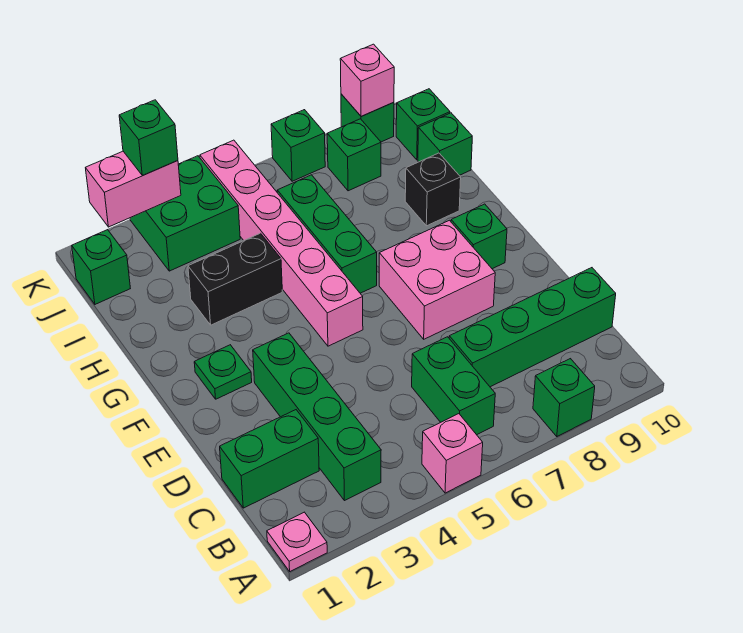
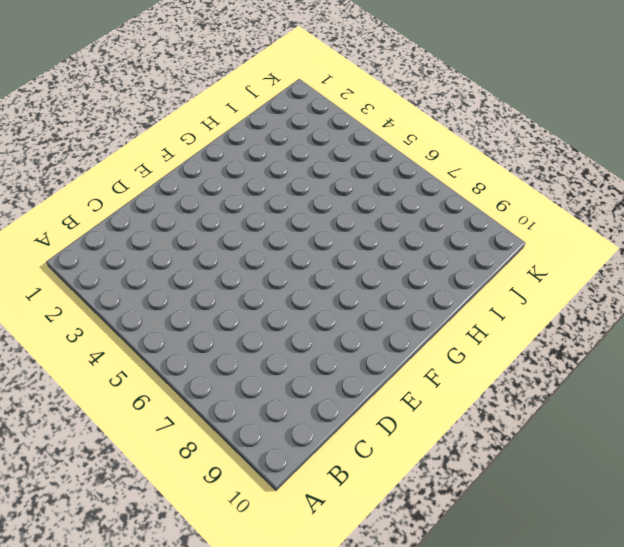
none -> pink plate A1 level 1
none -> pink brick A5 level 1
none -> green brick A8 level 1

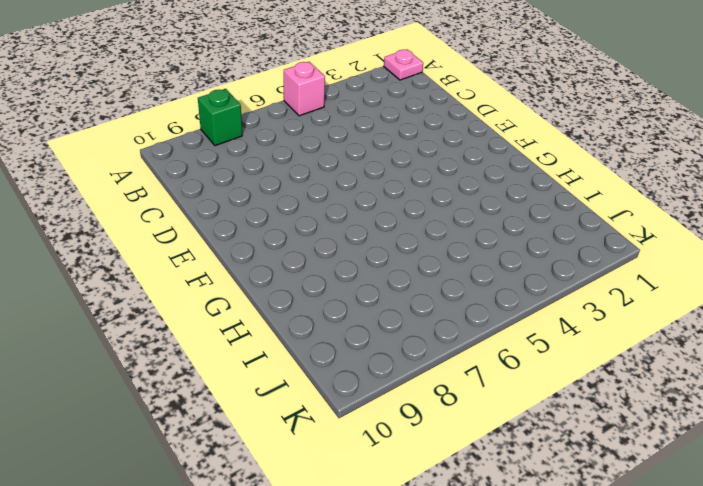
none -> green brick B3:E3 level 1
none -> green brick B6:C6 level 1
none -> green brick C1:C2 level 1

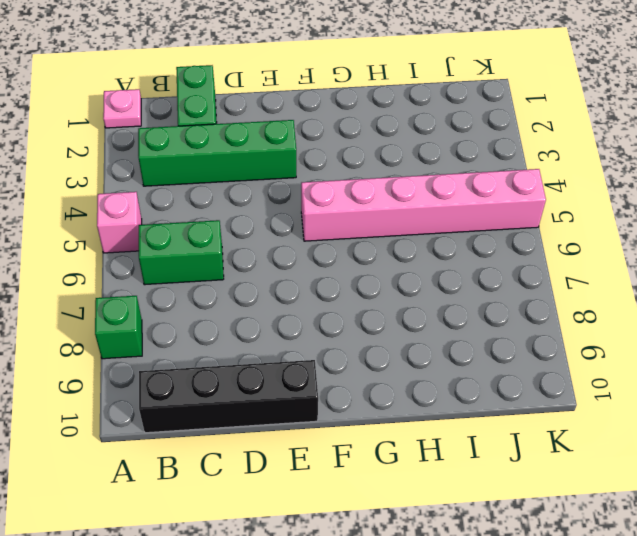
black brick B10:E10 level 1 -> green brick C7:C10 level 1
none -> pink brick E7:F8 level 1
none -> green plate F2 level 1
none -> green brick F9 level 1

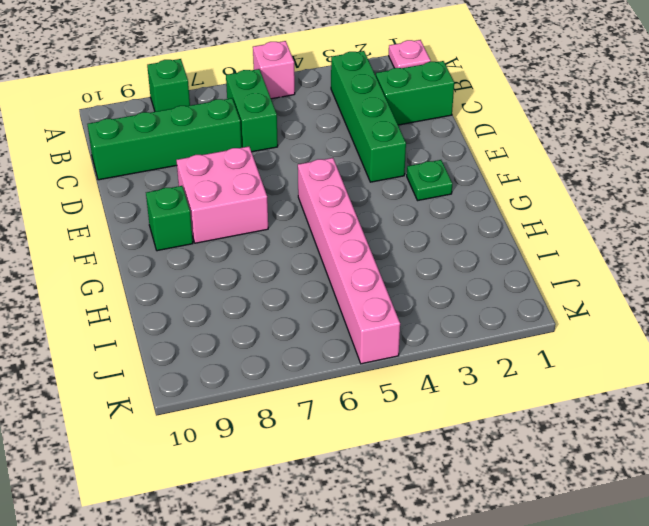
none -> green brick G6:I6 level 1
none -> black brick H3:H4 level 1
none -> black brick H9 level 1

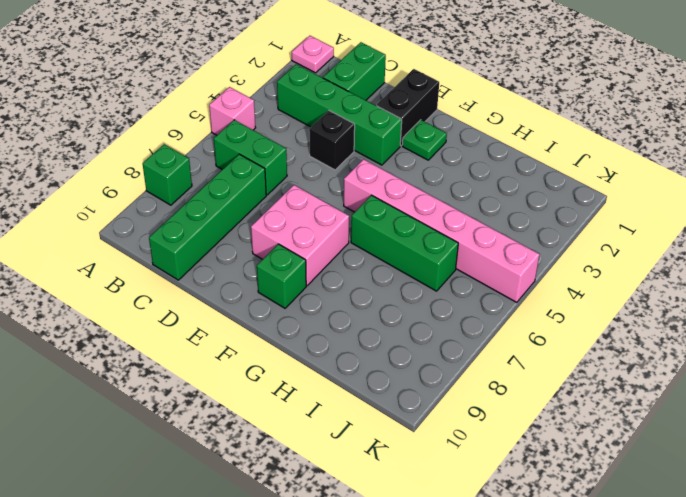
black brick D4 level 1 -> black brick H9 level 1
black brick E1:E2 level 1 -> black brick H3:H4 level 1
none -> green brick I10 level 1
none -> green brick J1 level 1
none -> green brick J3:K4 level 1

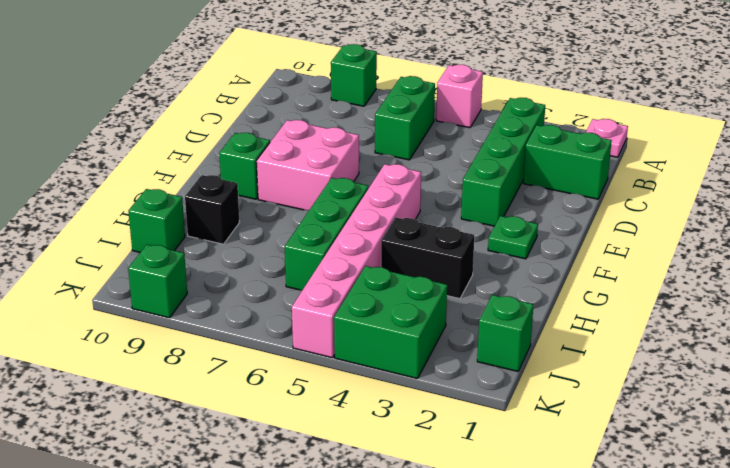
none -> green brick C7:C10 level 1
none -> green brick J8 level 1
none -> green brick J10 level 1

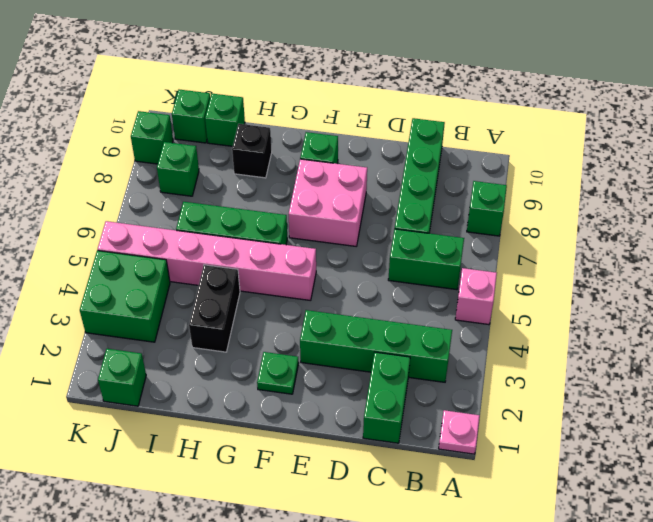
none -> green brick K7 level 1
none -> pink brick K2:K3 level 2
none -> pink brick K9 level 2

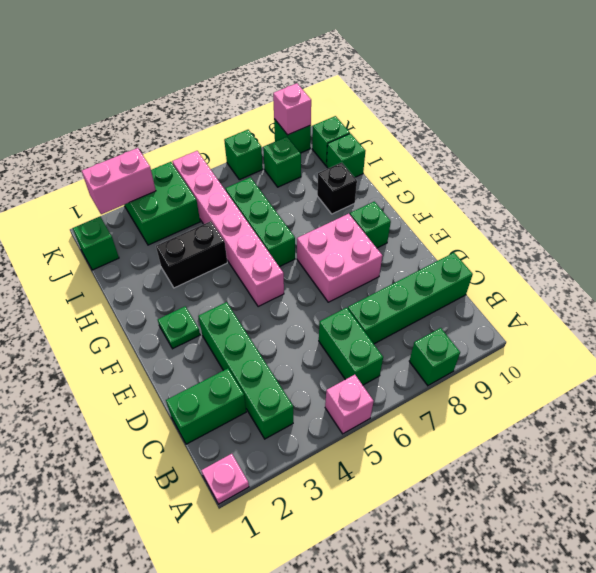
none -> green brick K3 level 3

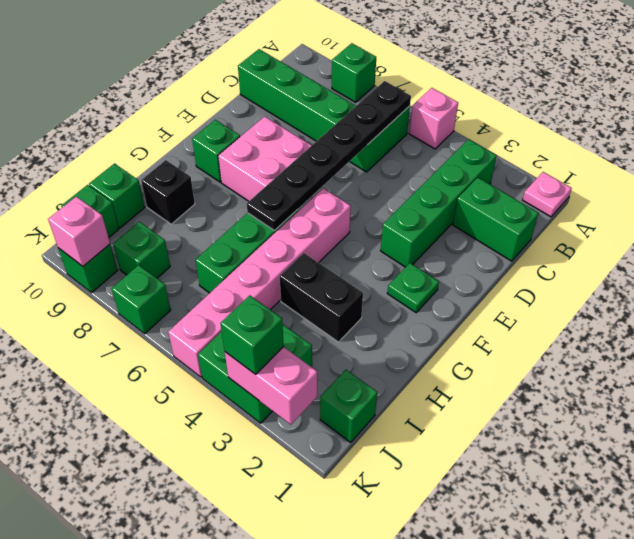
black plate B6:G6 level 2 -> none

